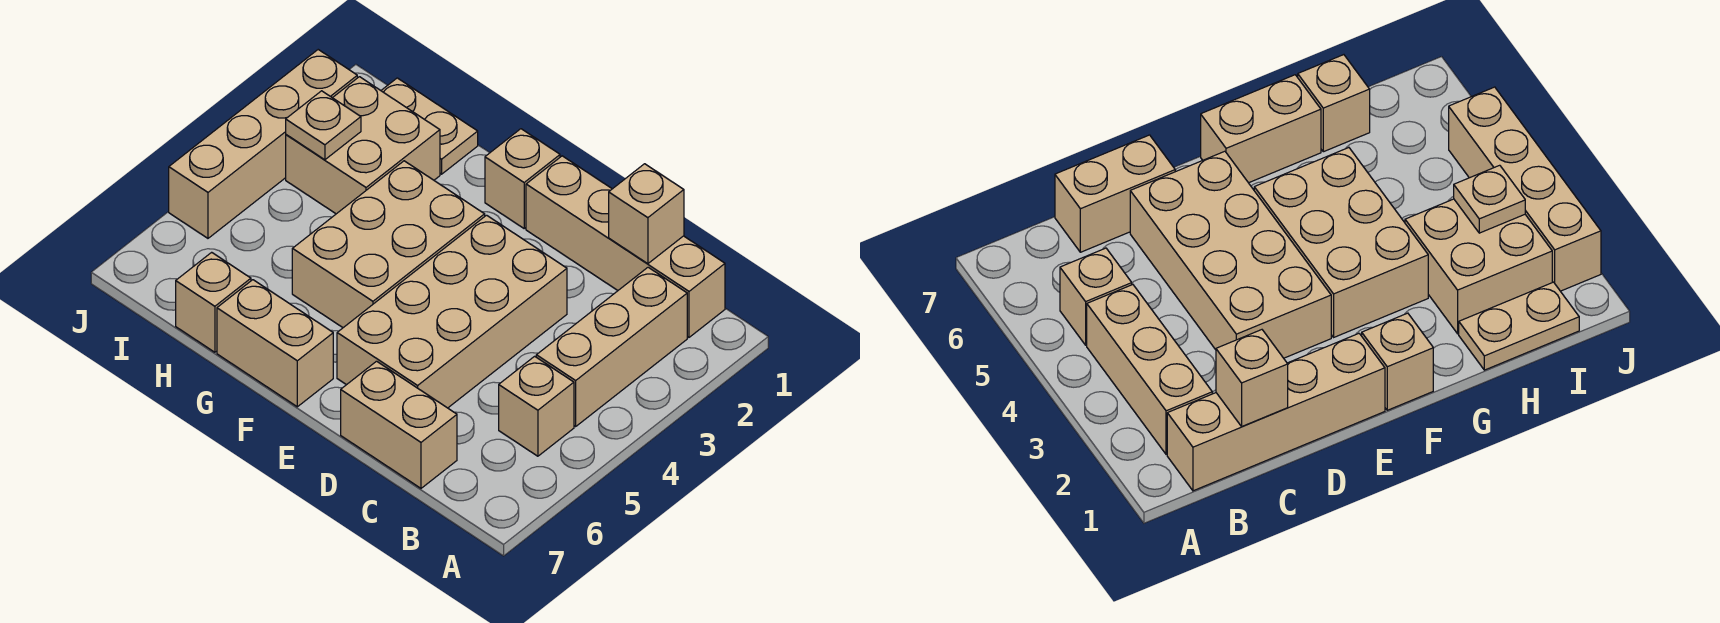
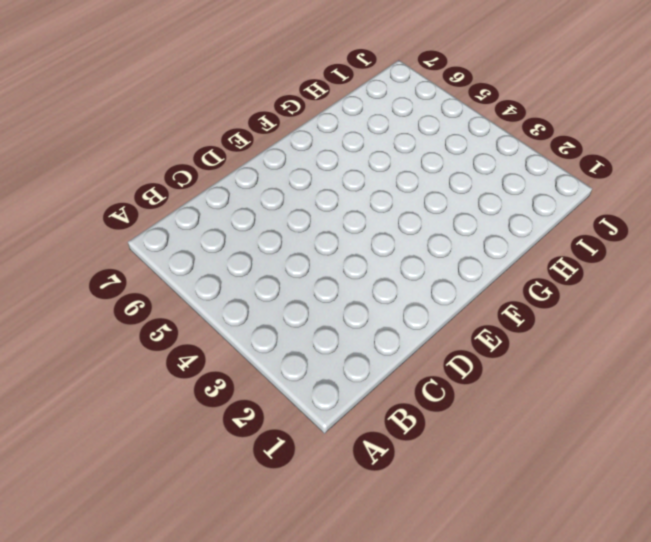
none -> tan brick B1:E1 level 1
none -> tan brick B2:B4 level 1
none -> tan brick B5 level 1

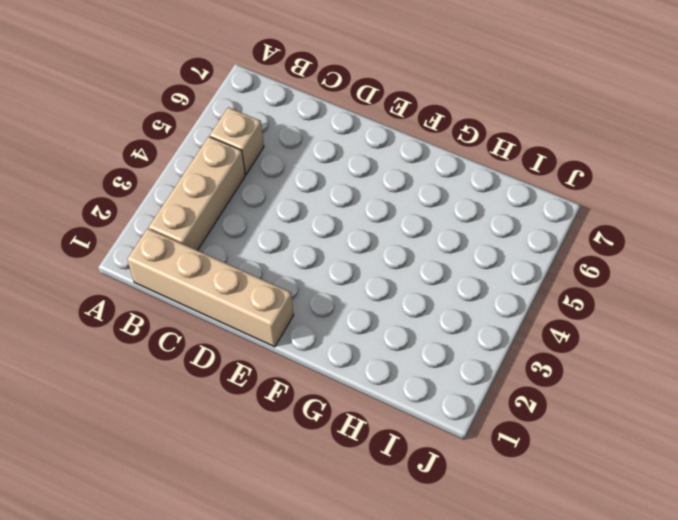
none -> tan brick C7:D7 level 1
none -> tan brick D3:E6 level 1
none -> tan brick F1 level 1

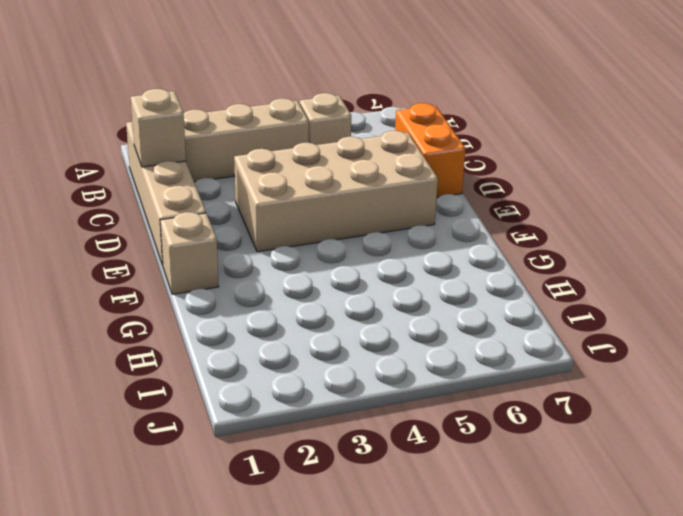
orange brick C7:D7 level 1 -> tan brick C7:D7 level 1
none -> tan brick F3:G5 level 1
none -> tan brick F7:G7 level 1
none -> tan plate H1:I1 level 1

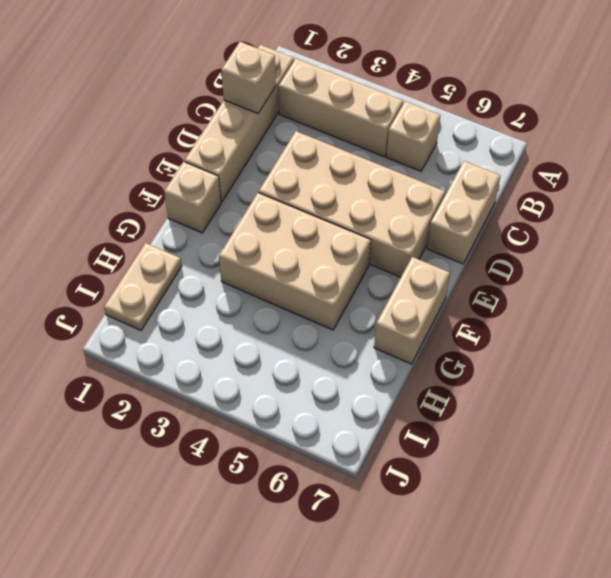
none -> tan brick H2:I3 level 1
none -> tan brick H7 level 1
none -> tan brick J2:J5 level 1

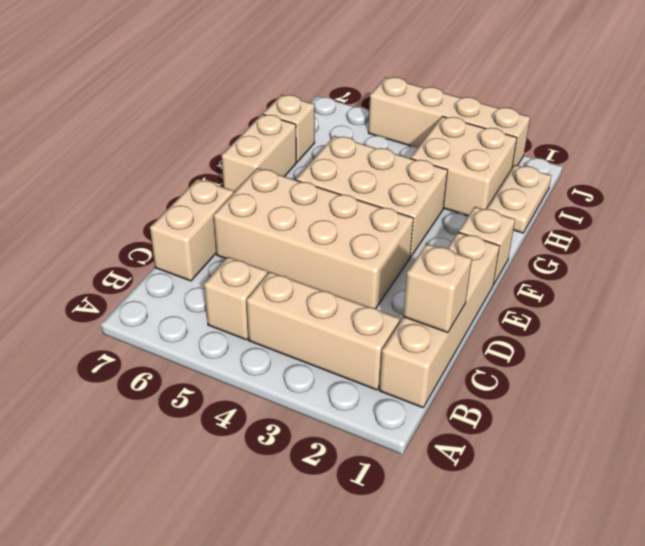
none -> tan plate I3 level 2

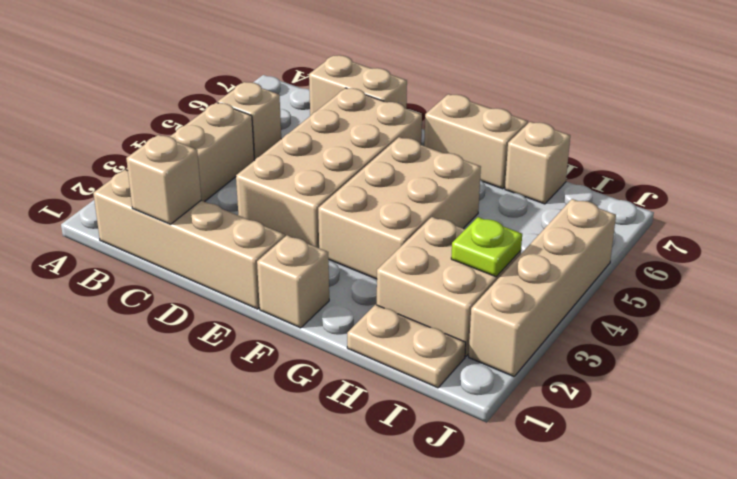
lime plate I3 level 2 -> tan plate I3 level 2

